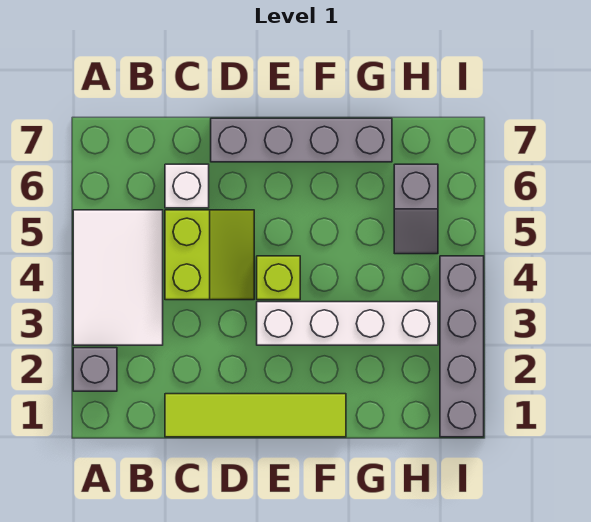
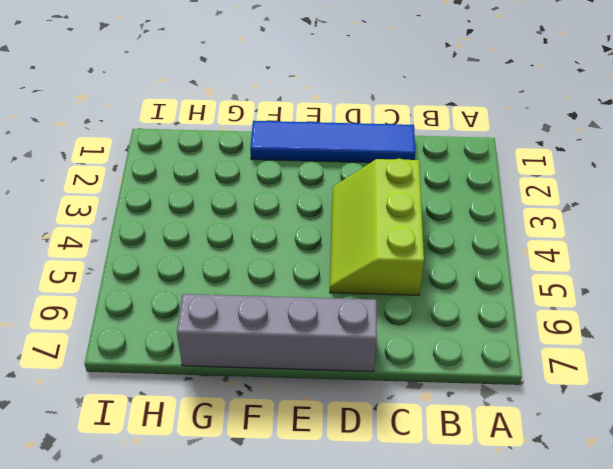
blue tile C1:F1 level 1 -> lime tile C1:F1 level 1
lime slope C3:D5 level 1 top C -> lime slope C4:D5 level 1 top C
none -> grey brick A2 level 1
none -> white tile A3:B5 level 1

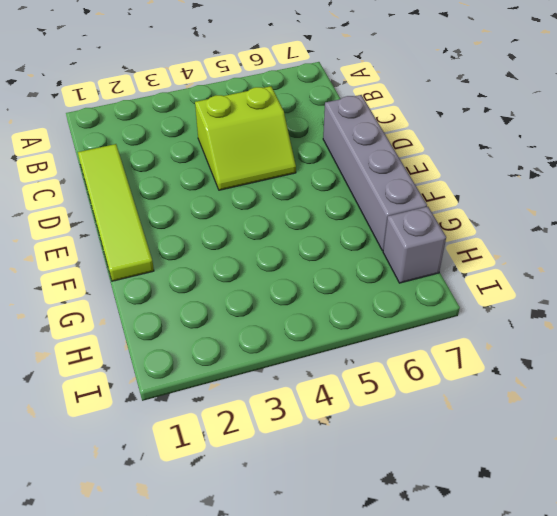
grey brick H7 level 1 -> grey brick A2 level 1
none -> white tile A3:B5 level 1
none -> white brick C6 level 1

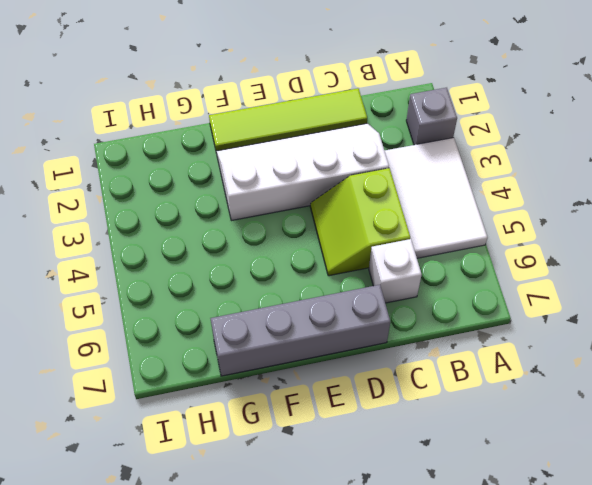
white slope C2:F3 level 1 top 3 -> white brick E3:H3 level 1
none -> lime brick E4 level 1
none -> grey slope H5:H6 level 1 top 6

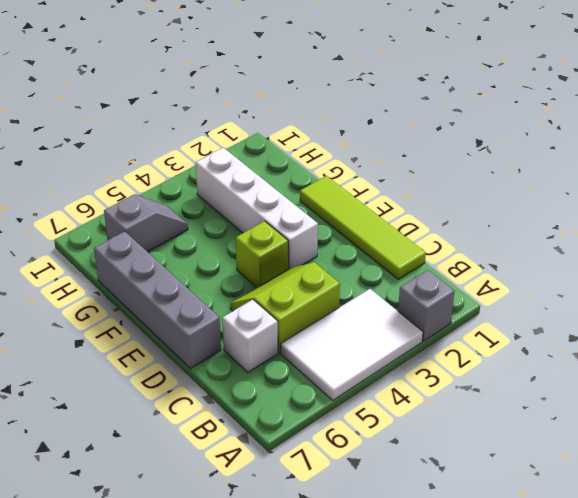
none -> grey brick I1:I4 level 1

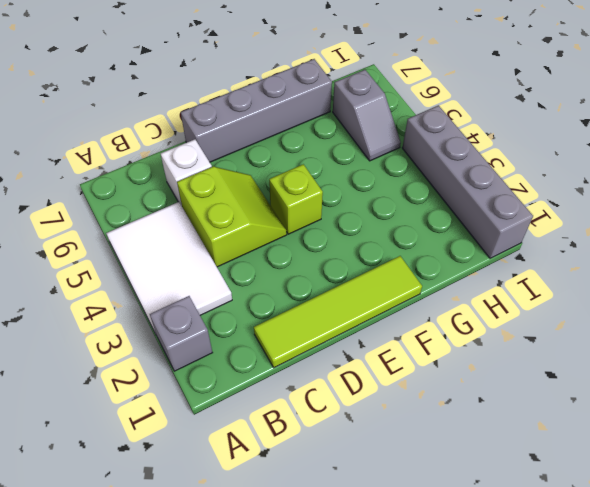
none -> white brick E3:H3 level 1

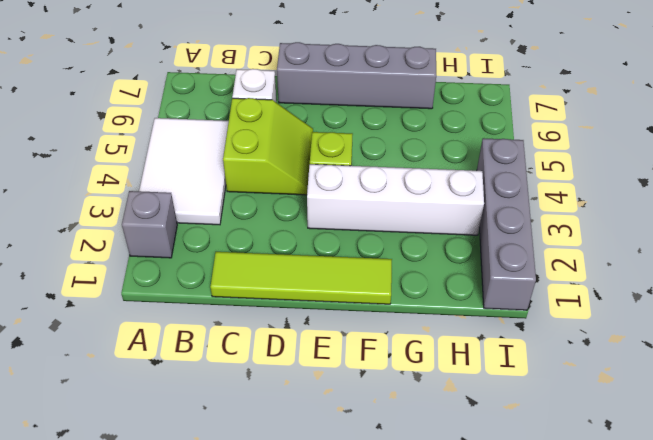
none -> grey slope H5:H6 level 1 top 6

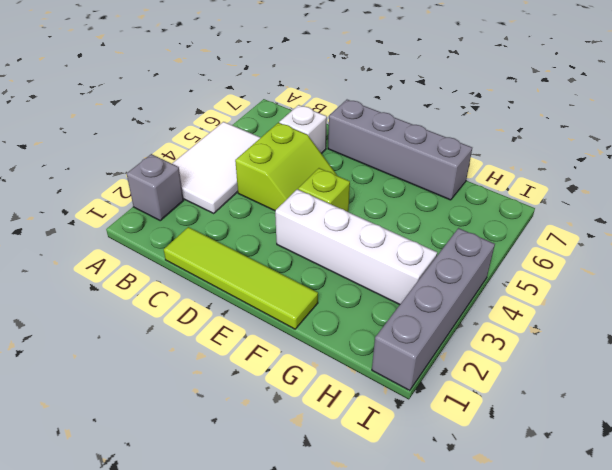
none -> grey slope H5:H6 level 1 top 6

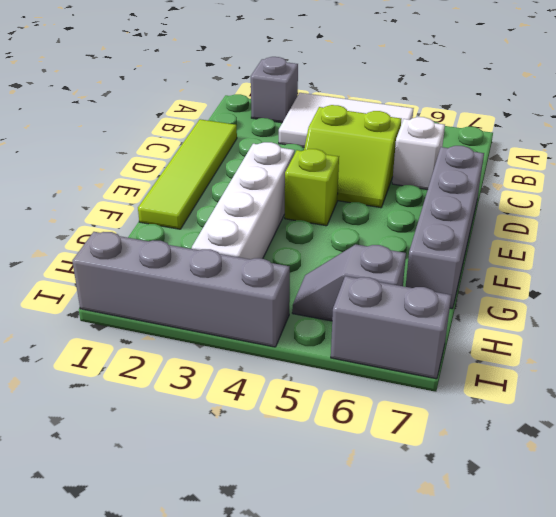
grey brick I6:I7 level 1 -> none

